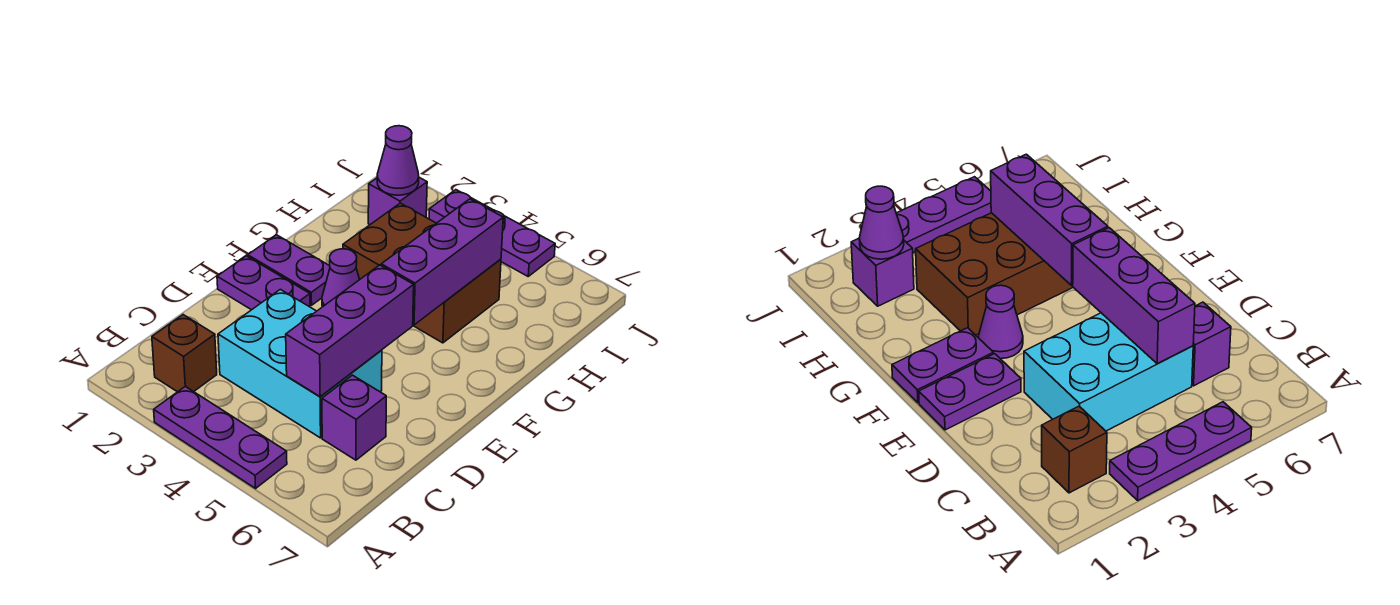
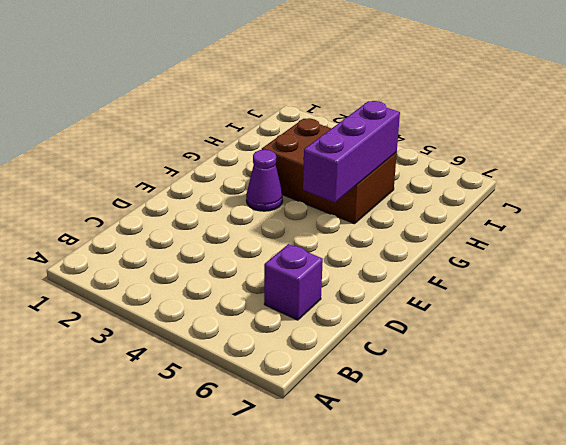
none -> purple plate A3:A5 level 1
none -> brown brick B2 level 1
none -> cyan brick C3:D5 level 1

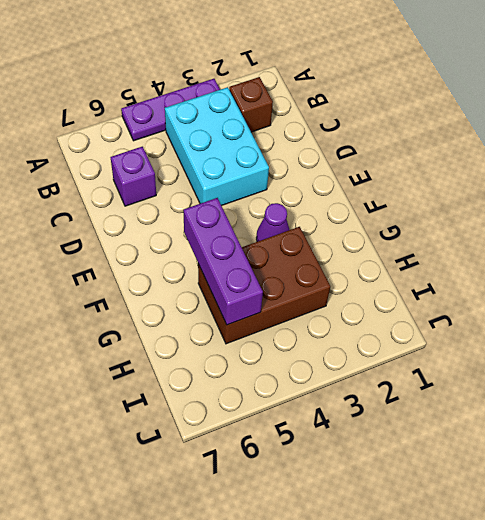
cyan brick B3:D4 level 1 -> cyan brick C3:D5 level 1
none -> purple plate E1:E2 level 1
none -> purple plate F1:F2 level 1
none -> purple brick I2 level 1

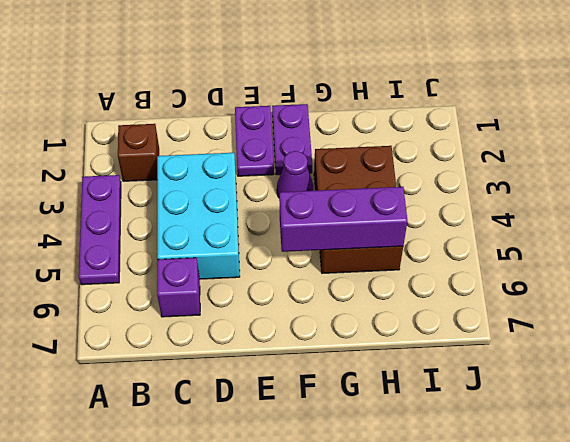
none -> purple brick I2 level 1
none -> purple plate J3:J5 level 1
none -> purple brick C5:E5 level 2

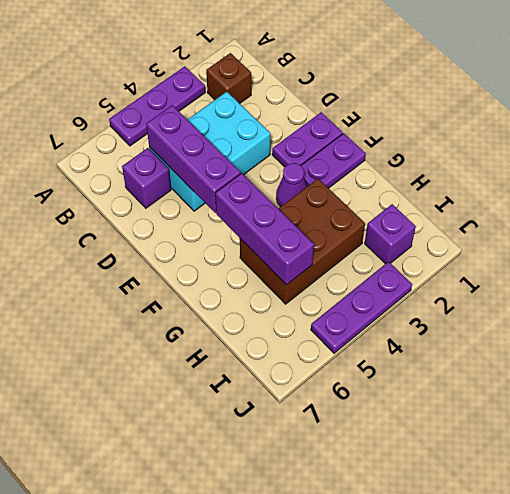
none -> purple cone I2 level 2

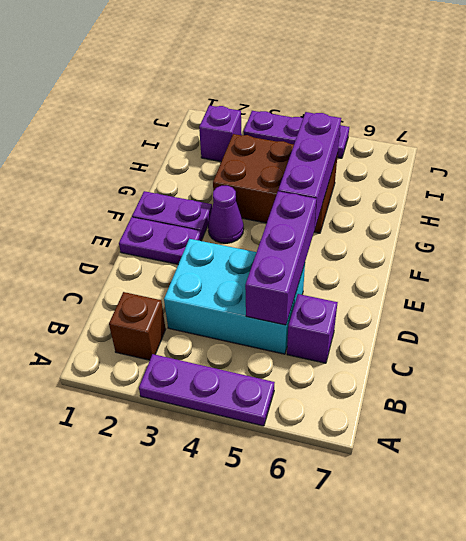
none -> purple cone I2 level 2

